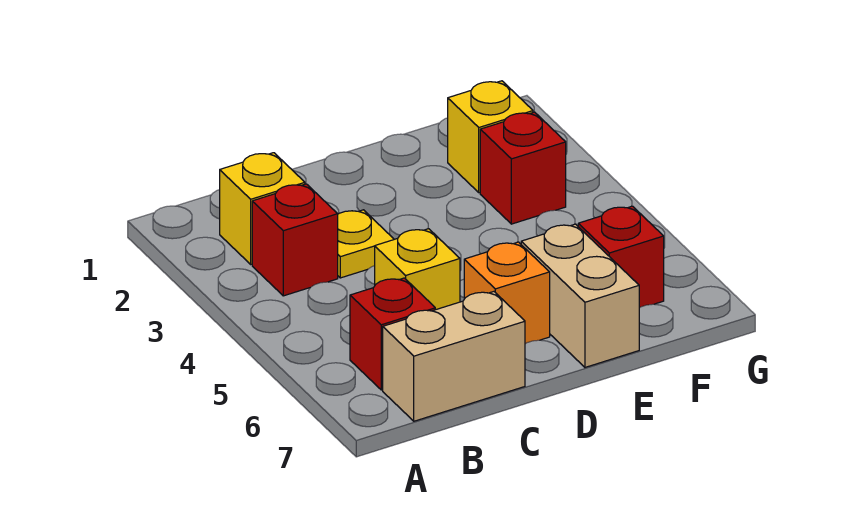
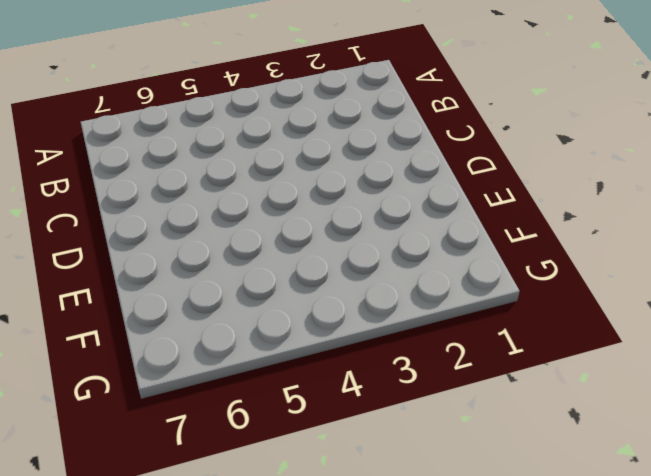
none -> yellow brick B2 level 1
none -> red brick B3 level 1

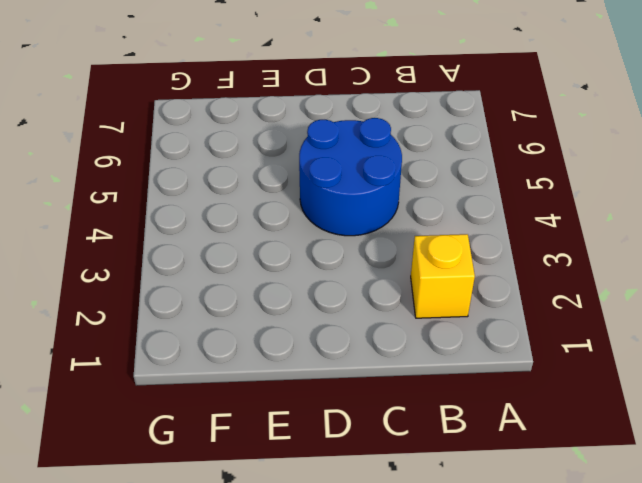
blue round brick C4:D5 level 1 -> yellow brick C5 level 1
none -> red brick B3 level 1
none -> red brick B6 level 1

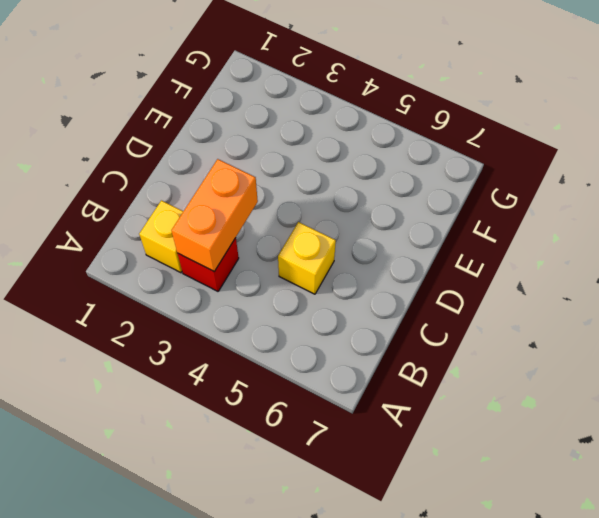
orange brick B3:C3 level 2 -> none
none -> red brick B6 level 1
none -> tan brick B7:C7 level 1

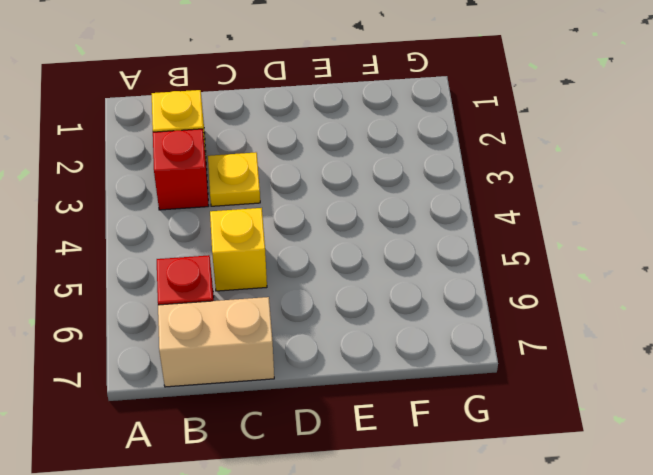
none -> orange brick D6 level 1
none -> tan brick E6:E7 level 1

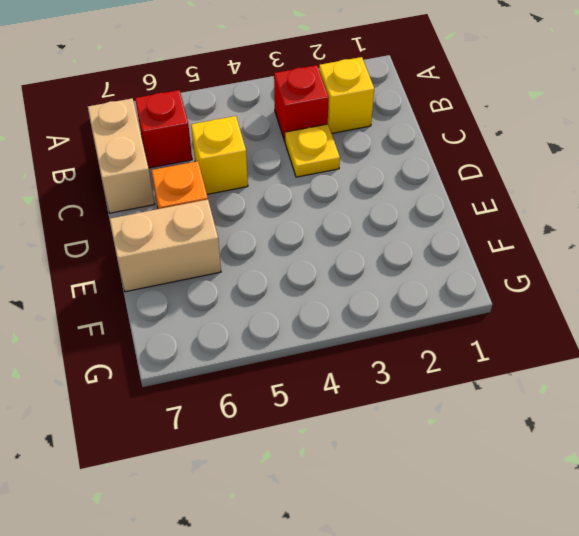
none -> yellow brick F2 level 1
none -> red brick F3 level 1

